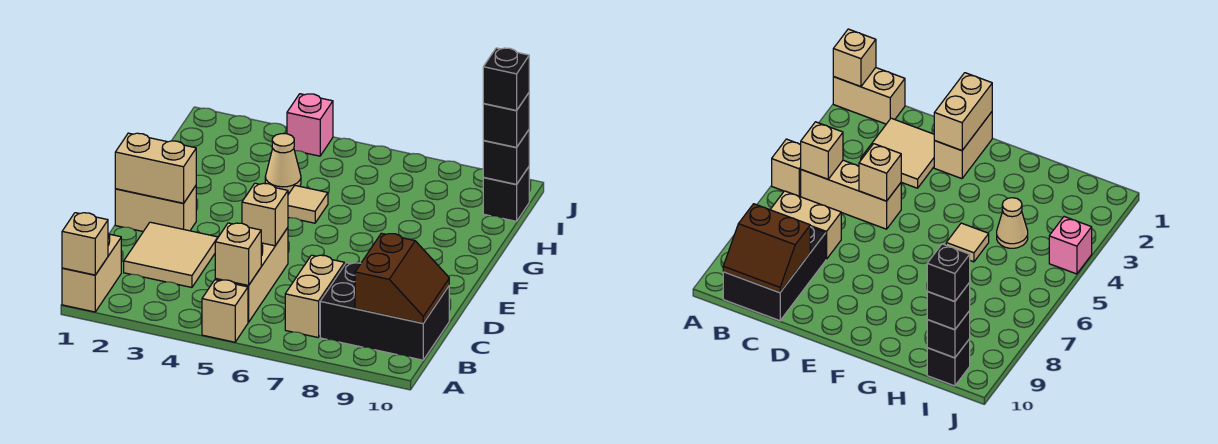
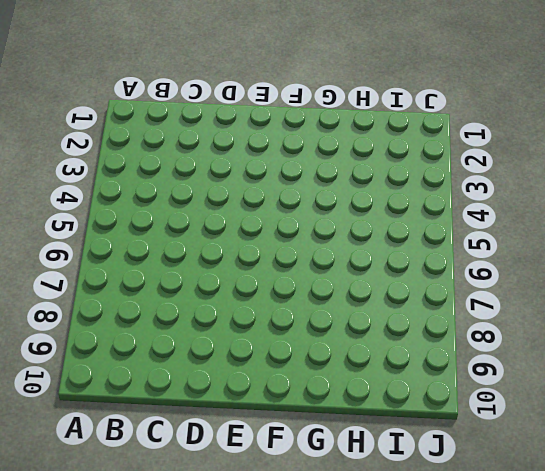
none -> tan brick A1:B1 level 1
none -> tan brick A5 level 1
none -> tan brick B5:D5 level 1

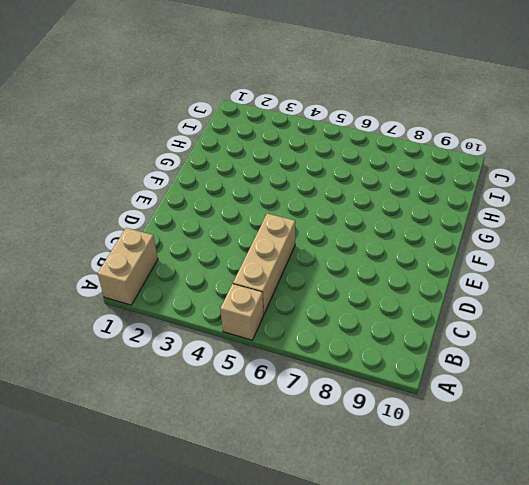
none -> tan brick B7:C7 level 1
none -> black brick B8:C10 level 1
none -> tan tile C2:D3 level 1

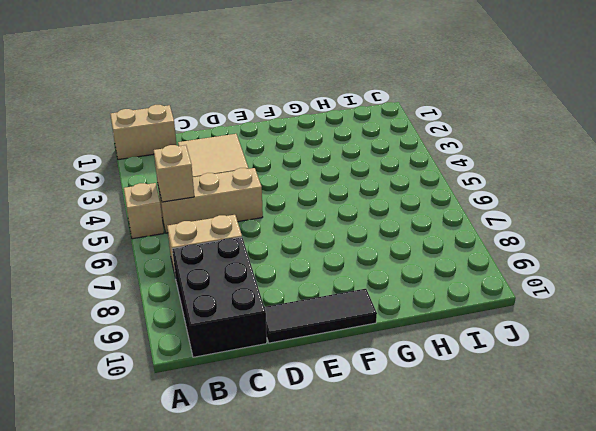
black tile D10:F10 level 1 -> none
none -> tan brick E1:E2 level 1
none -> tan tile G5 level 1
none -> tan cone H4 level 1

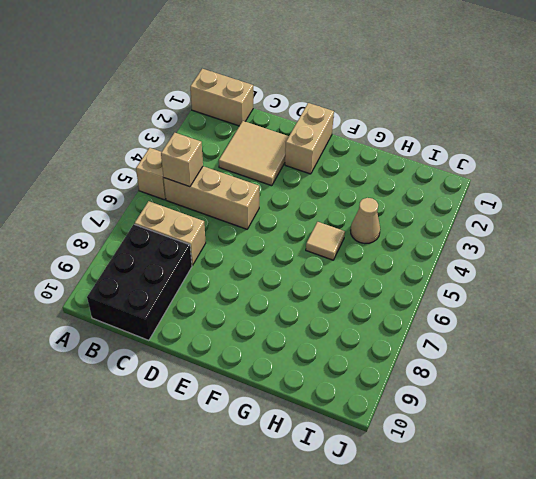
none -> black brick I10 level 1
none -> pink brick J4 level 1
none -> tan brick A1 level 2

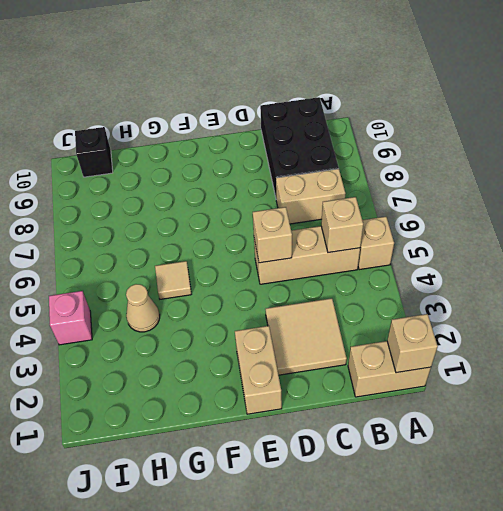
none -> brown slope B9:C10 level 2 top 9
none -> tan brick E1:E2 level 2
none -> black brick I10 level 2

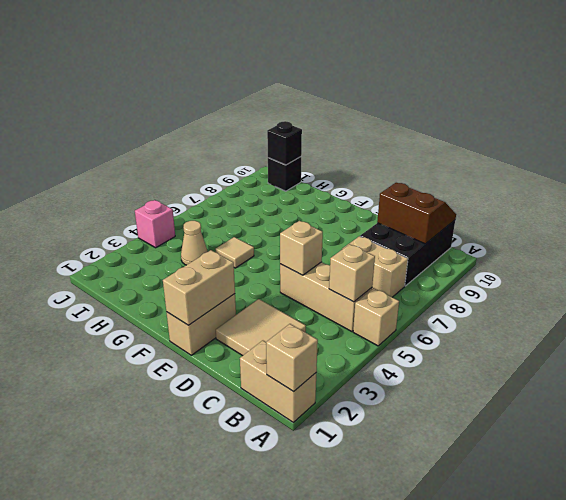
none -> black brick I10 level 3
none -> black brick I10 level 4

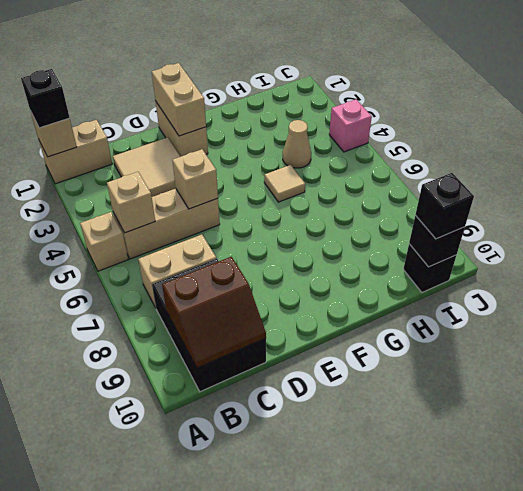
black brick A1 level 3 -> black brick I10 level 4

